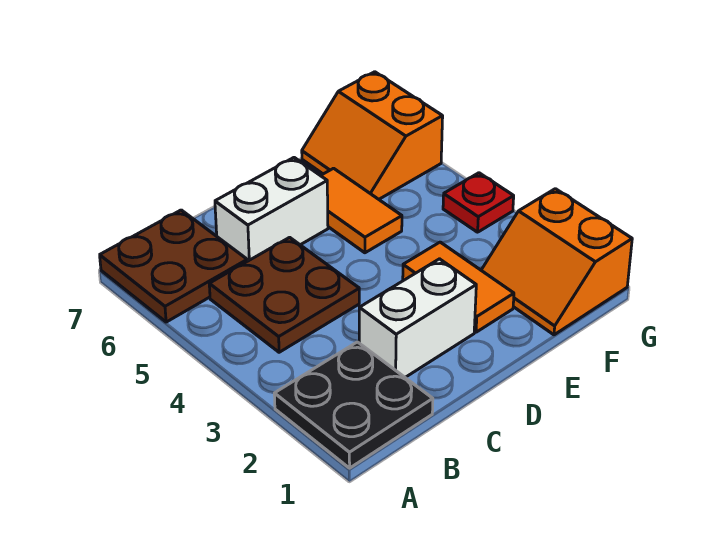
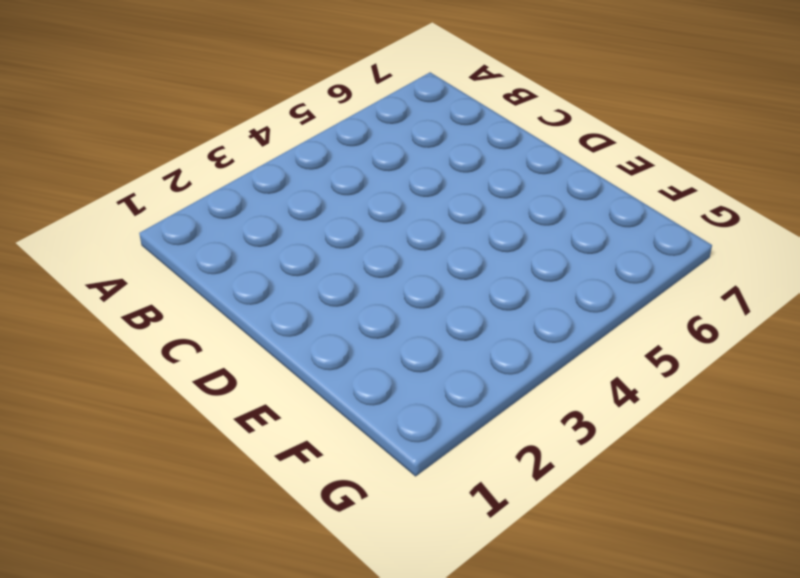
none -> black plate A1:B2 level 1
none -> brown plate A6:B7 level 1

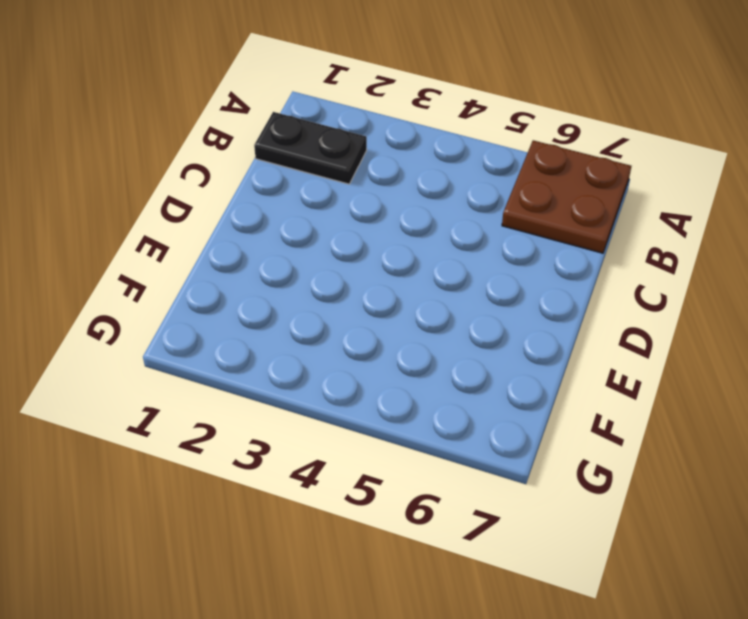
black plate B1:B2 level 1 -> black plate A1:B2 level 1
none -> brown plate B4:C5 level 1
none -> white brick C2:D2 level 1

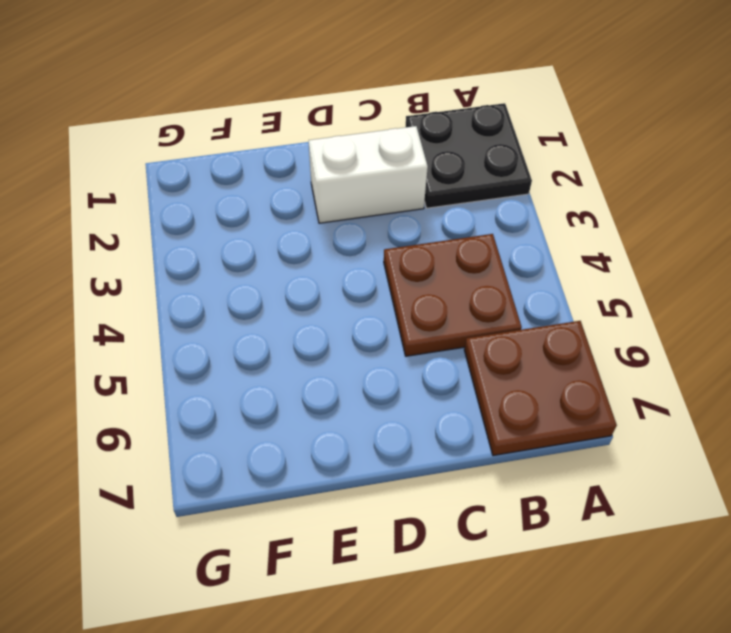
none -> white brick C6:D6 level 1
none -> orange tile E2:E3 level 1

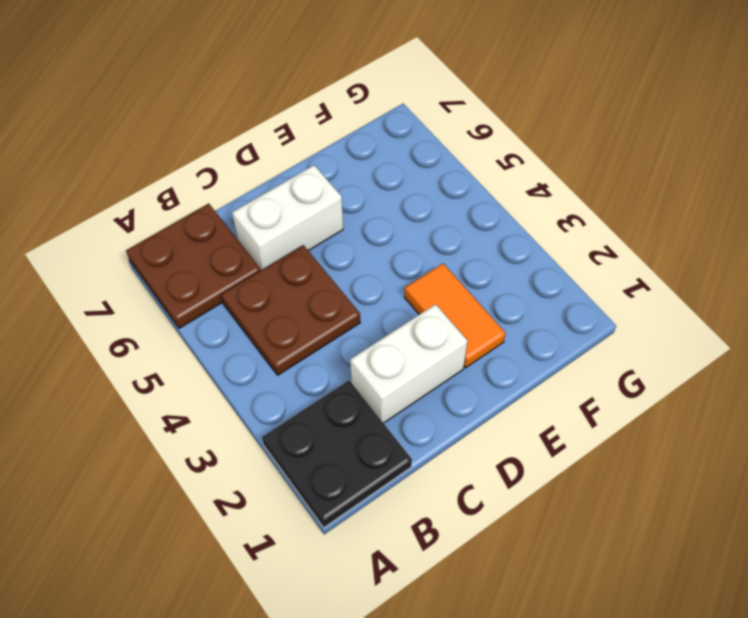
none -> orange tile E5:E6 level 1
none -> orange slope F1:G2 level 1 top G

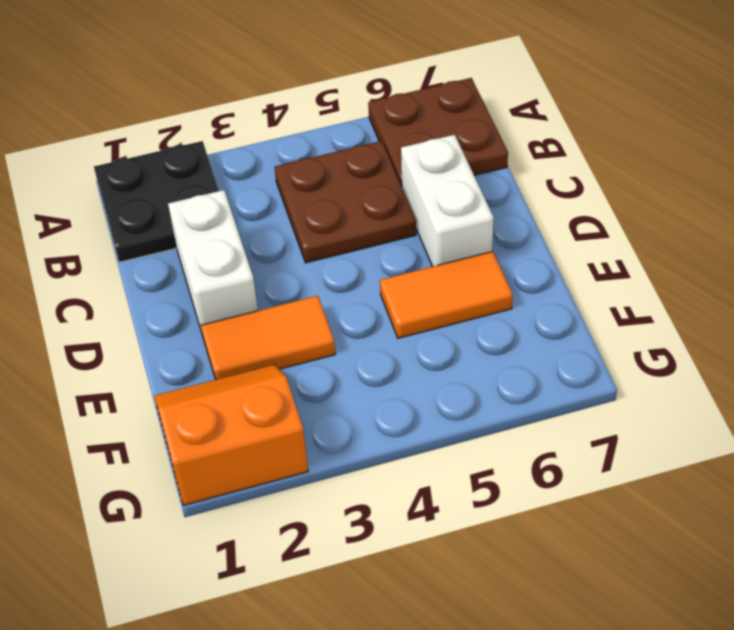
none -> orange slope F6:G7 level 1 top G
none -> red plate G4 level 1

